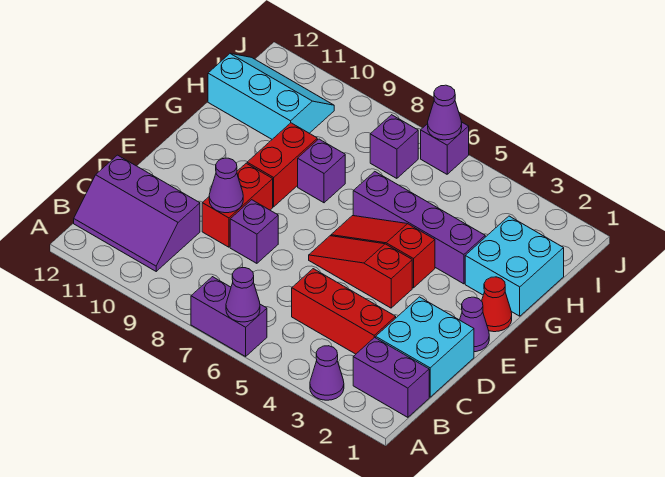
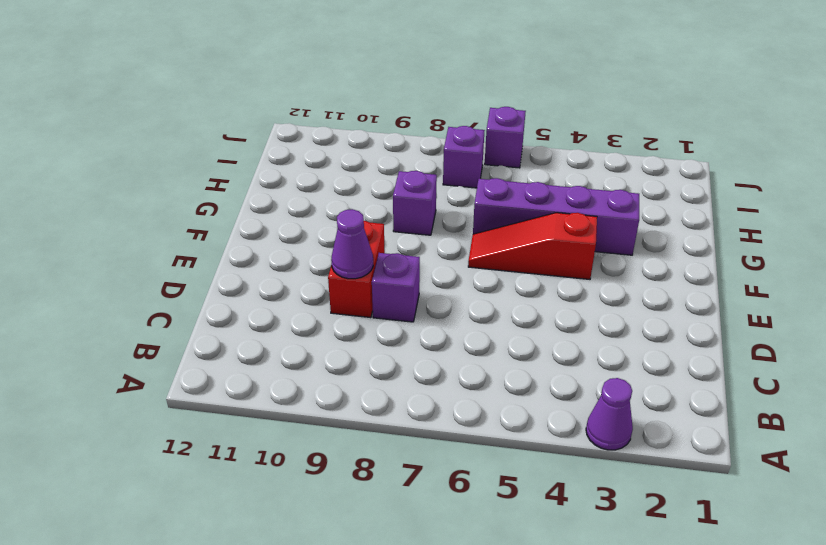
none -> purple brick A6:A7 level 1
none -> purple brick B1:B2 level 1
none -> purple slope B10:C12 level 1 top C

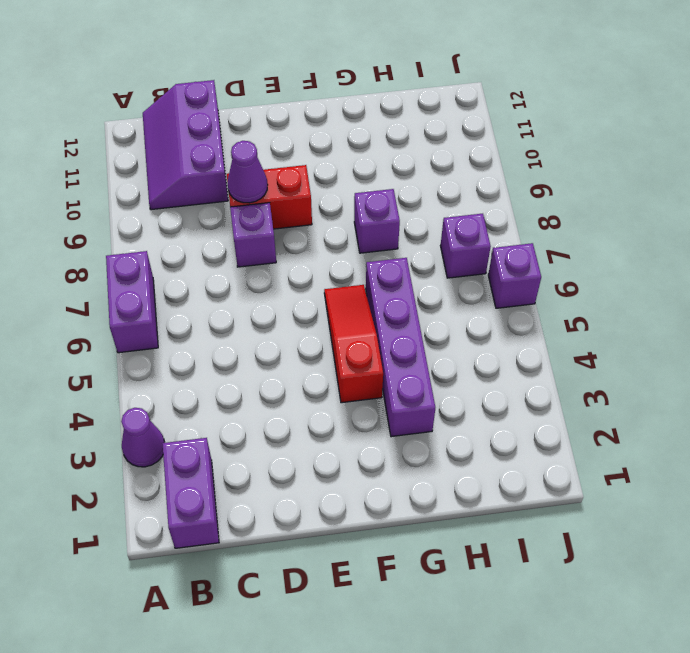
none -> cyan brick C1:D2 level 1
none -> red brick C3:C5 level 1
none -> purple cone E1 level 1

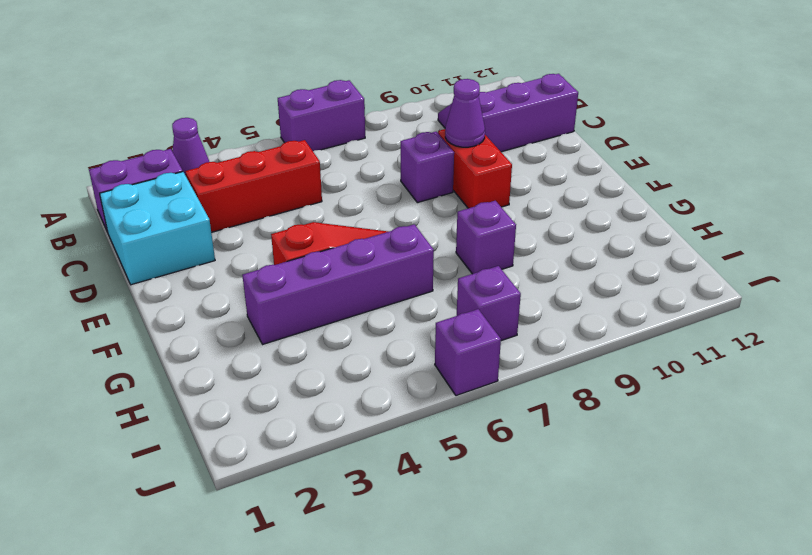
none -> purple cone E1 level 1
none -> red slope E4:E6 level 1 top 4
none -> red cone F1 level 1

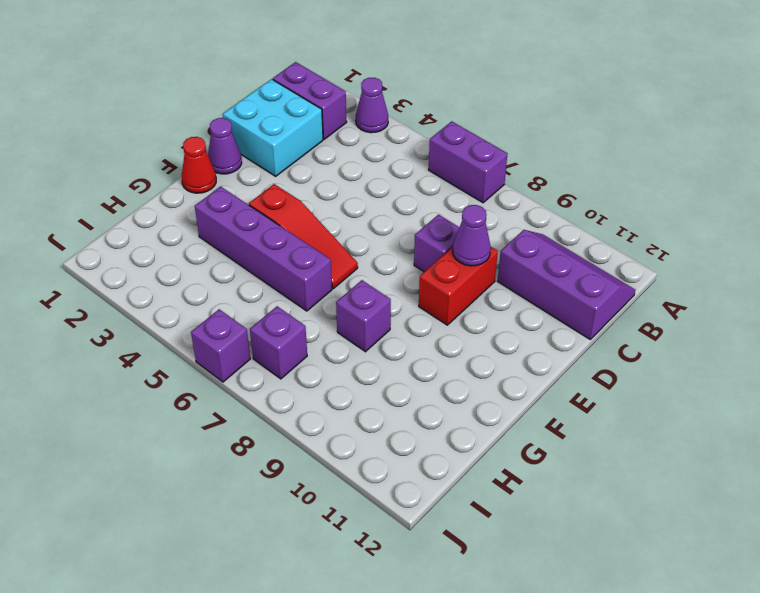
none -> red brick C3:C5 level 1
none -> red slope E4:E6 level 1 top 4
none -> red brick F9:G9 level 1

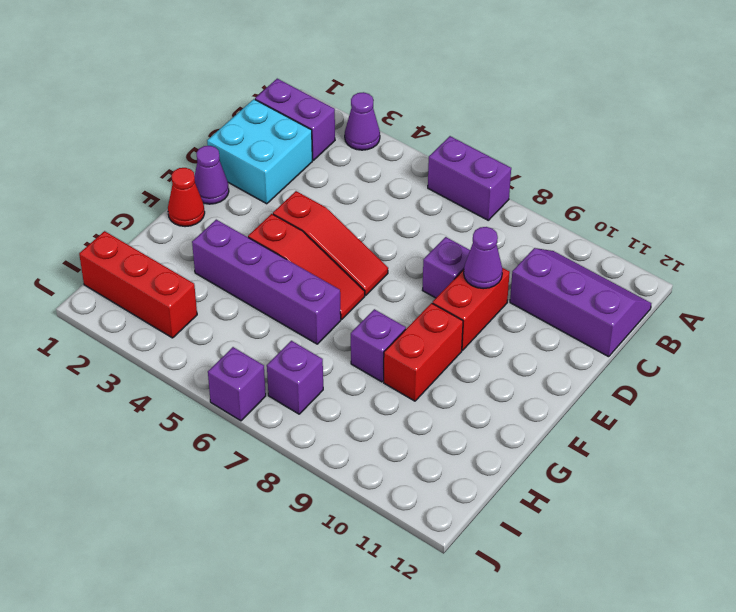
red brick I1:I3 level 1 -> red brick C3:C5 level 1
none -> cyan brick G1:H2 level 1
none -> cyan slope H10:I12 level 1 top H
none -> purple cone A6 level 2

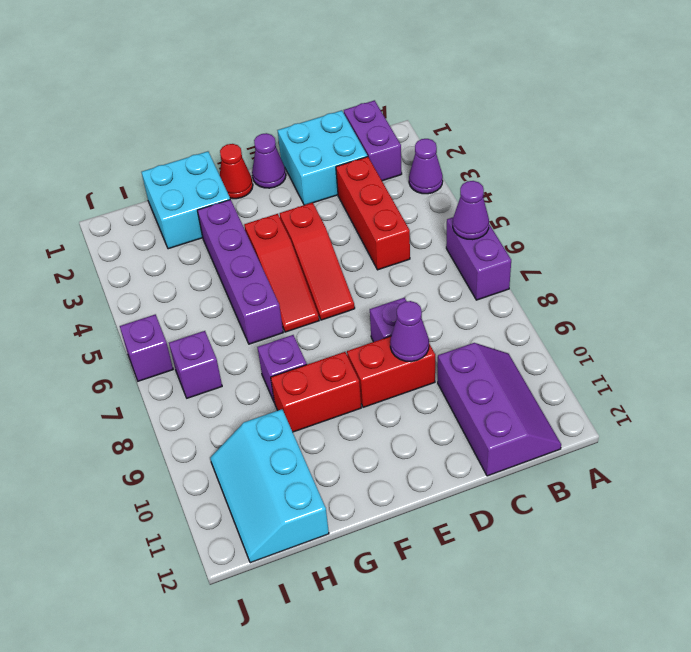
none -> purple cone J6 level 2

